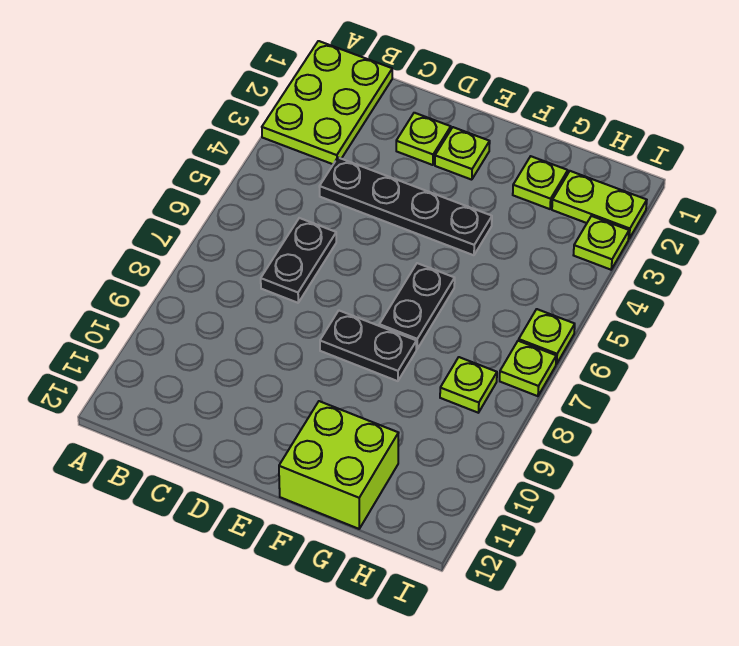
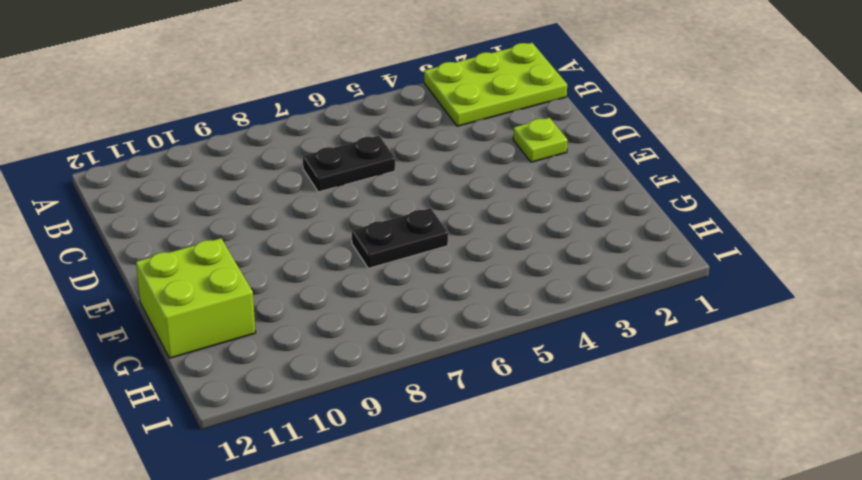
none -> black plate C4:F4 level 1
none -> lime plate E2 level 1
none -> black plate E8:F8 level 1

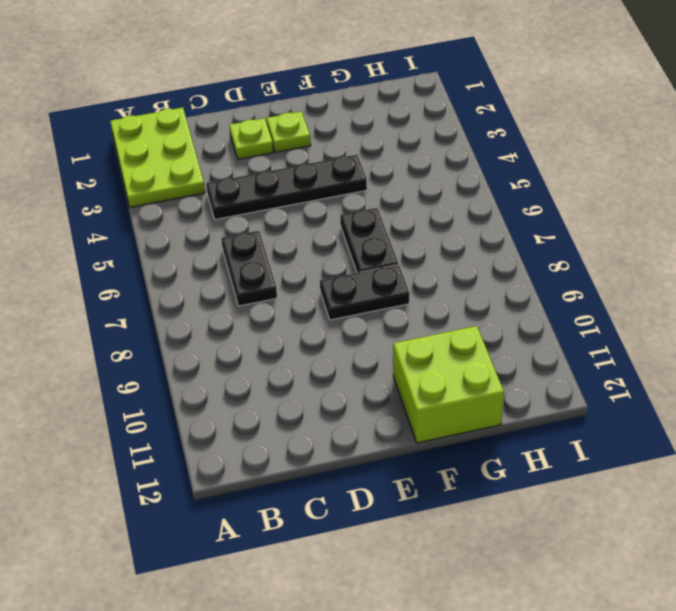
none -> lime plate G2 level 1
none -> lime plate H2:I2 level 1
none -> lime plate H8 level 1

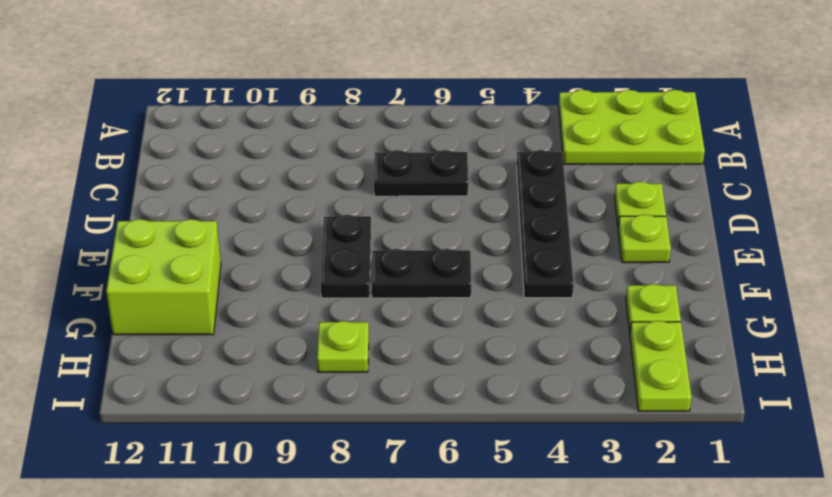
none -> lime plate I3 level 1
none -> lime plate I6 level 1
none -> lime plate I7 level 1

